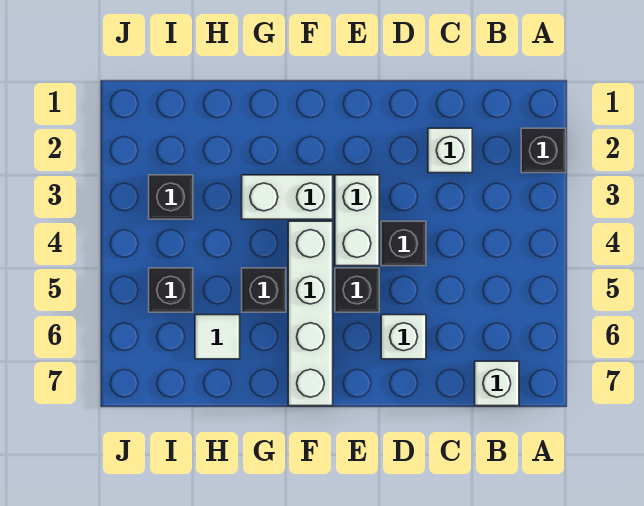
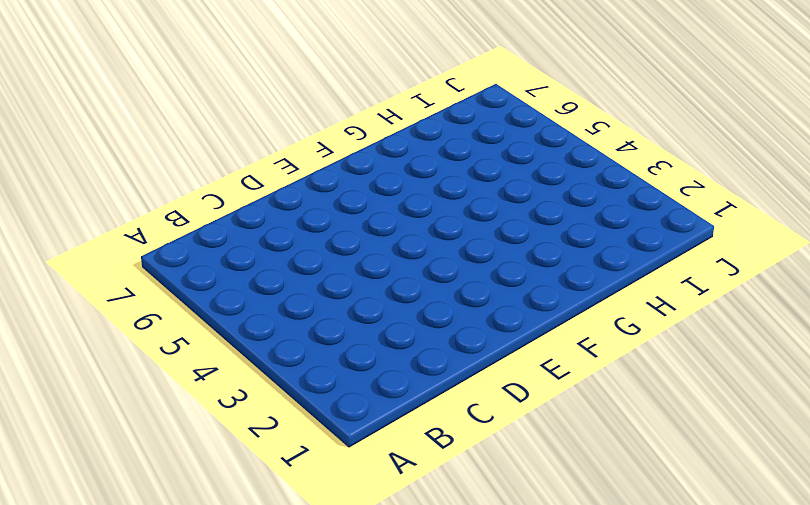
none -> black brick A2 level 1
none -> white brick B7 level 1
none -> white brick C2 level 1

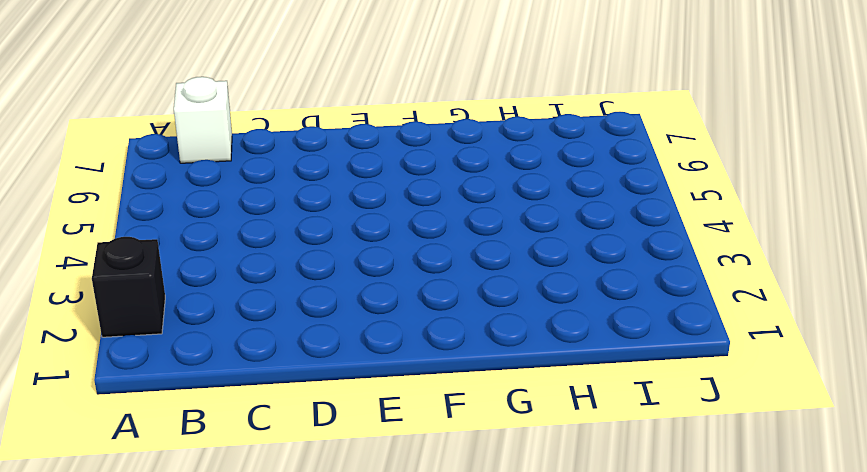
none -> white brick C2 level 1
none -> black brick D4 level 1
none -> white brick D6 level 1

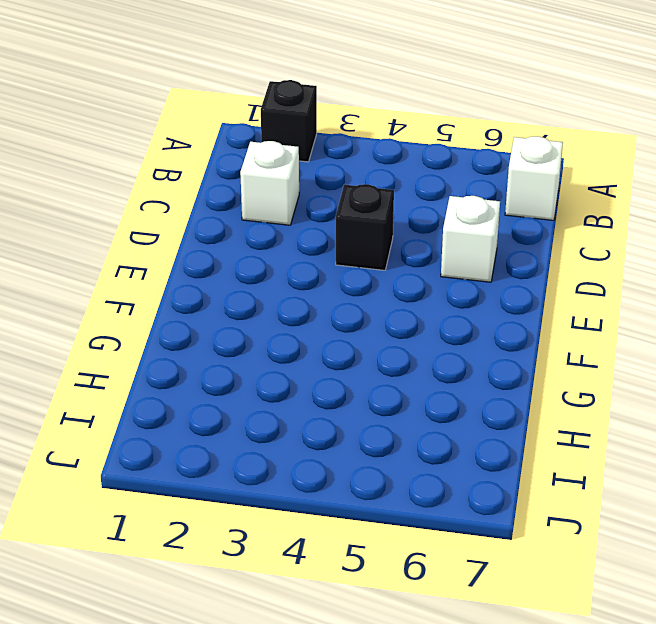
none -> white brick E3:E4 level 1
none -> black brick E5 level 1
none -> white brick F3:G3 level 1

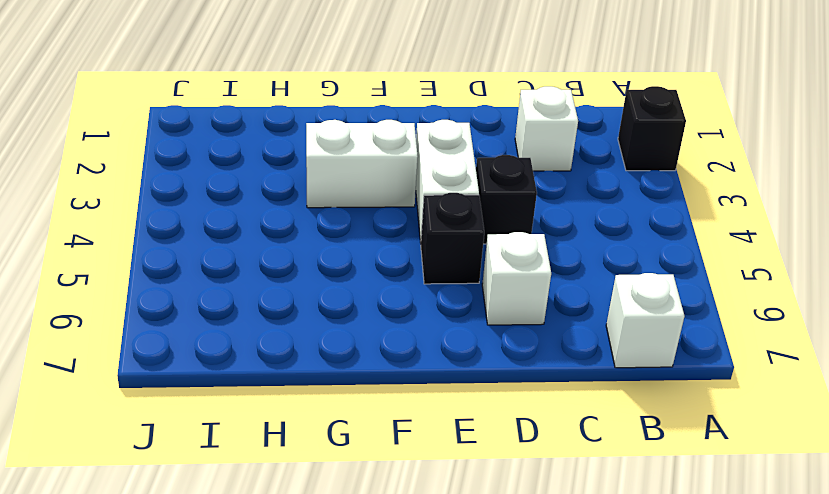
none -> white brick F4:F7 level 1
none -> black brick G5 level 1
none -> white tile H6 level 1

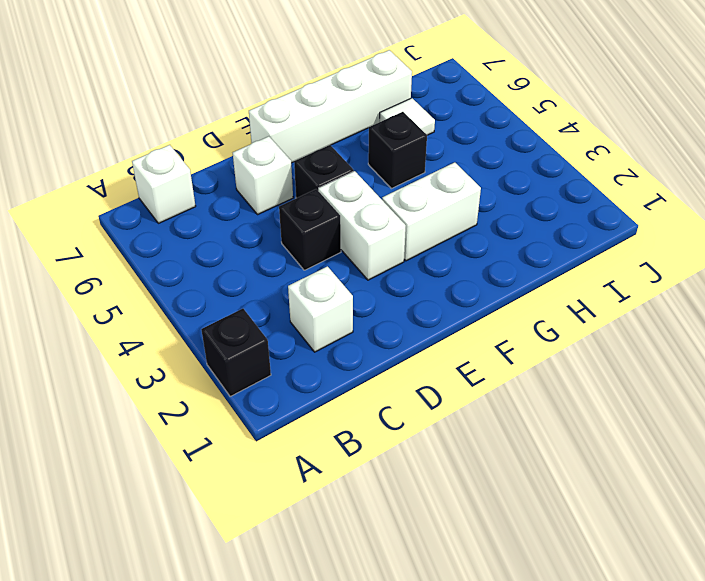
white brick E7:H7 level 1 -> white brick F4:F7 level 1
none -> black brick I3 level 1
none -> black brick I5 level 1

